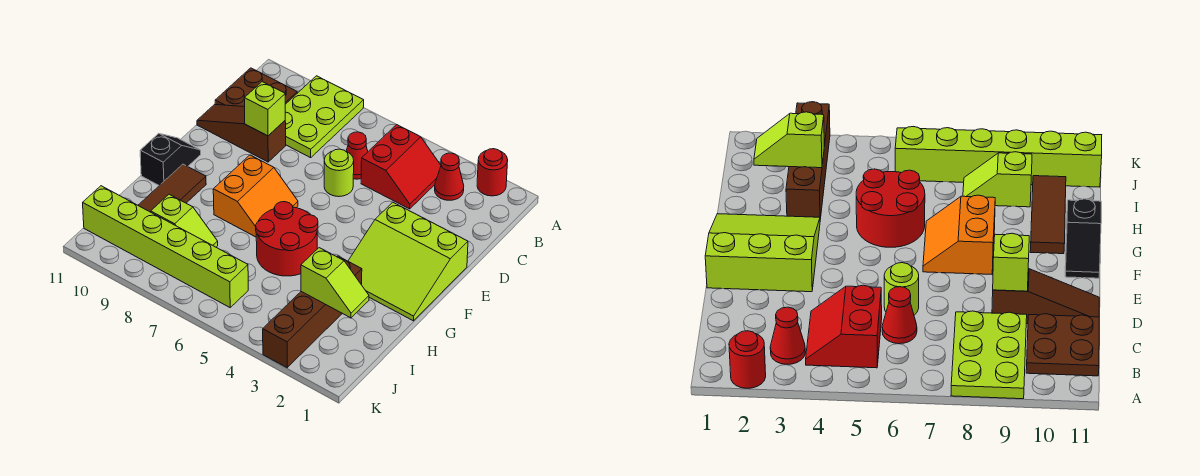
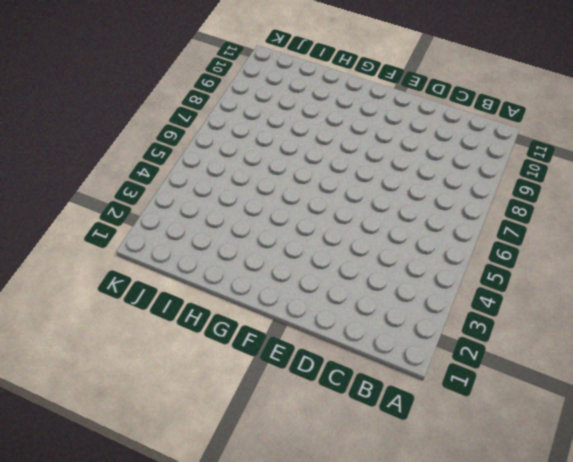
none -> red round brick A2 level 1
none -> lime plate A8:C9 level 1
none -> red cone B3 level 1

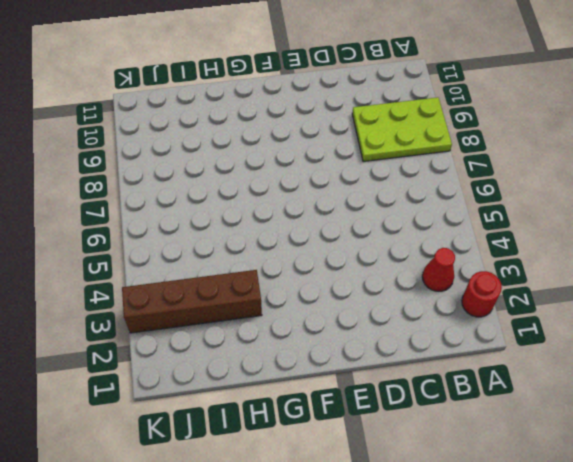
none -> red slope B4:C5 level 1 top 5
none -> brown plate B10:C11 level 1
none -> red cone C6 level 1

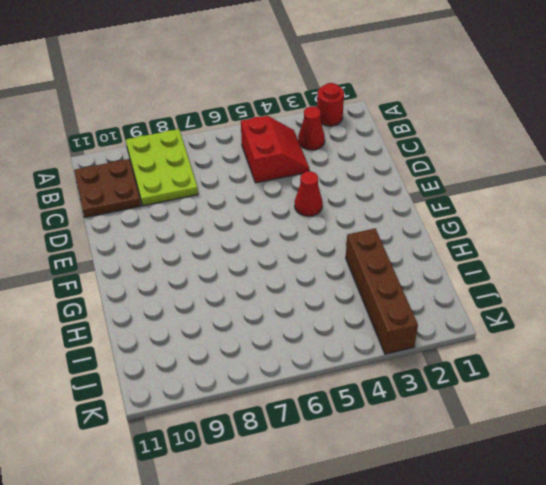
red cone E4 level 1 -> red cone C6 level 1
none -> lime round brick D6 level 1
none -> brown slope D9:D11 level 1 top 9
none -> lime slope E1:G3 level 1 top E

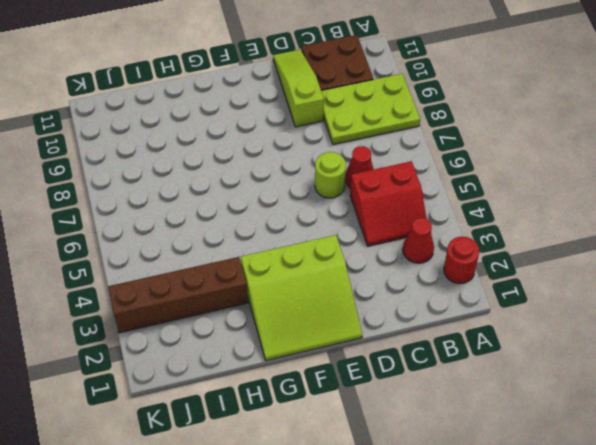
lime slope D9:D11 level 1 top 9 -> brown slope D9:D11 level 1 top 9
lime slope E1:G3 level 1 top 3 -> lime slope E1:G3 level 1 top E
none -> orange slope F7:G8 level 1 top 8
none -> black slope F11:G11 level 1 top G
none -> red round brick G5:H6 level 1

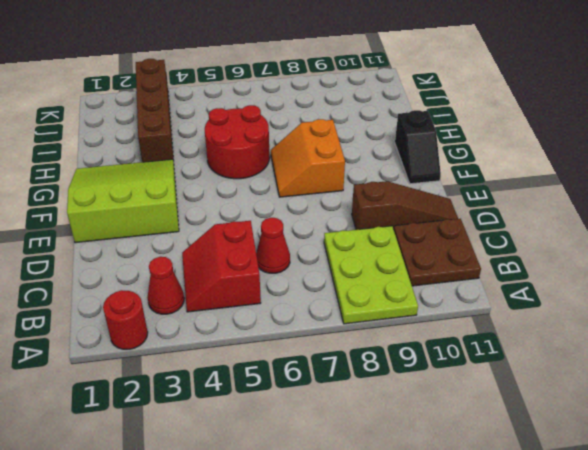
none -> lime round brick D6 level 1
none -> brown tile G10:I10 level 1
none -> lime slope I8:I9 level 1 top 9

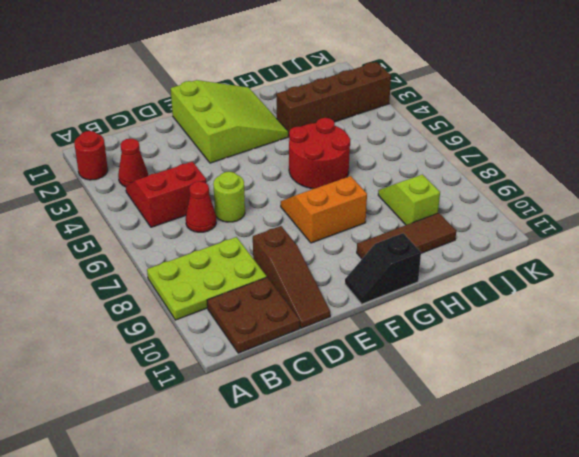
none -> lime brick J6:J11 level 1
none -> lime brick D9 level 2
none -> lime slope I2:I3 level 2 top 3

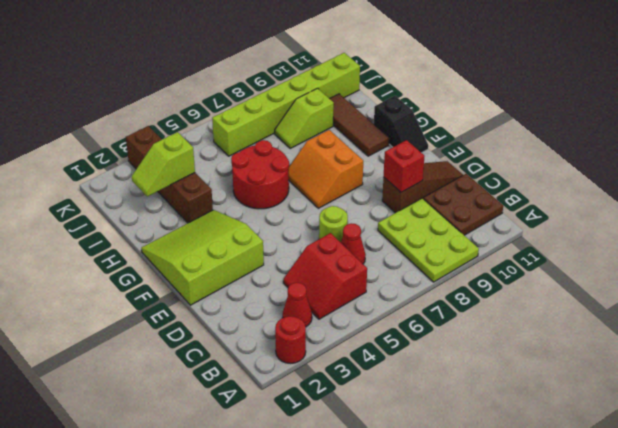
red brick D9 level 2 -> lime brick D9 level 2

